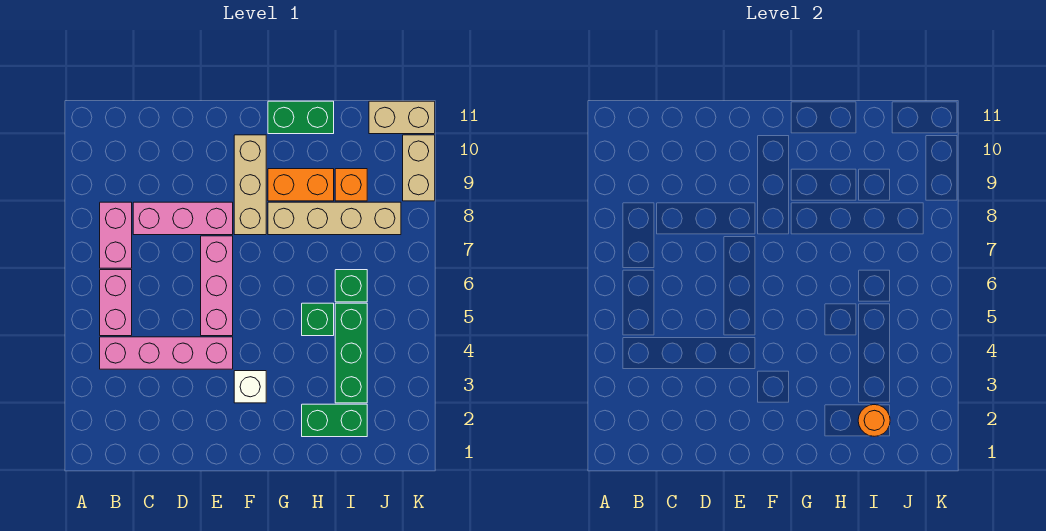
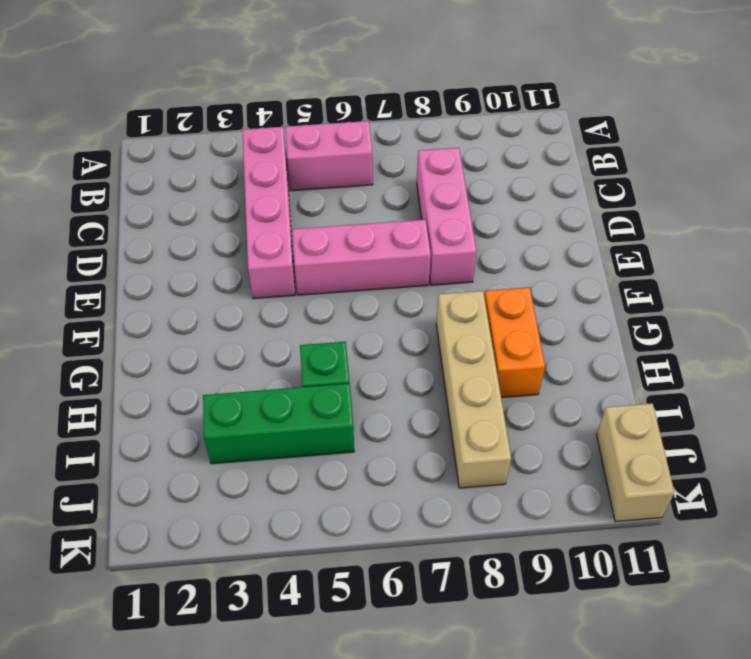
none -> pink brick B7:B8 level 1
none -> white brick F3 level 1
none -> tan brick F8:F10 level 1

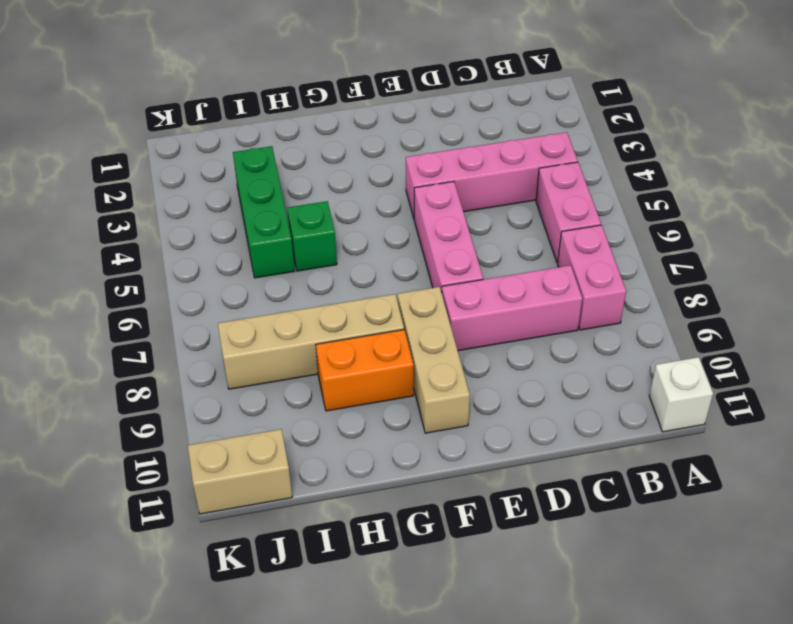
white brick A11 level 1 -> white brick F3 level 1
none -> green brick G11:H11 level 1
none -> green brick H2:I2 level 1
none -> green brick I6 level 1

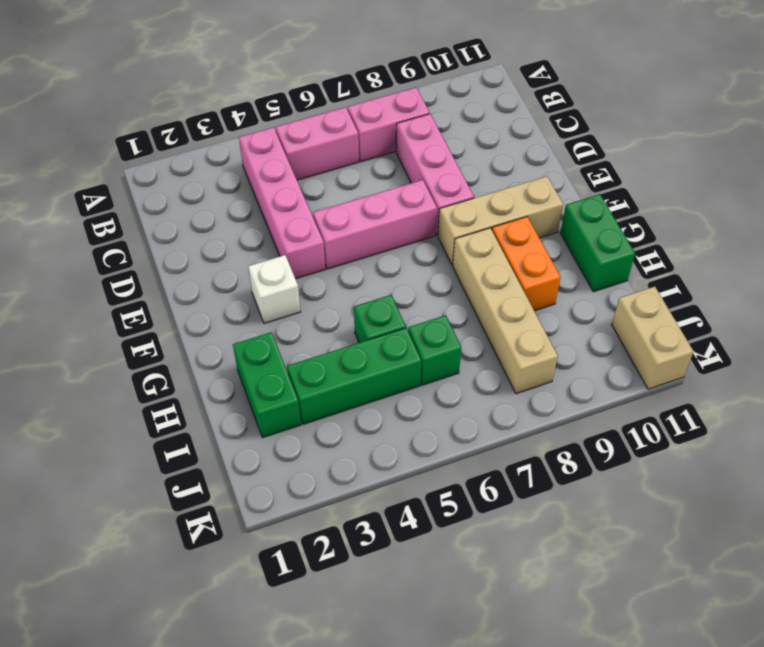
none -> orange brick I9 level 1
none -> tan brick K9:K10 level 1
none -> orange round brick I2 level 2

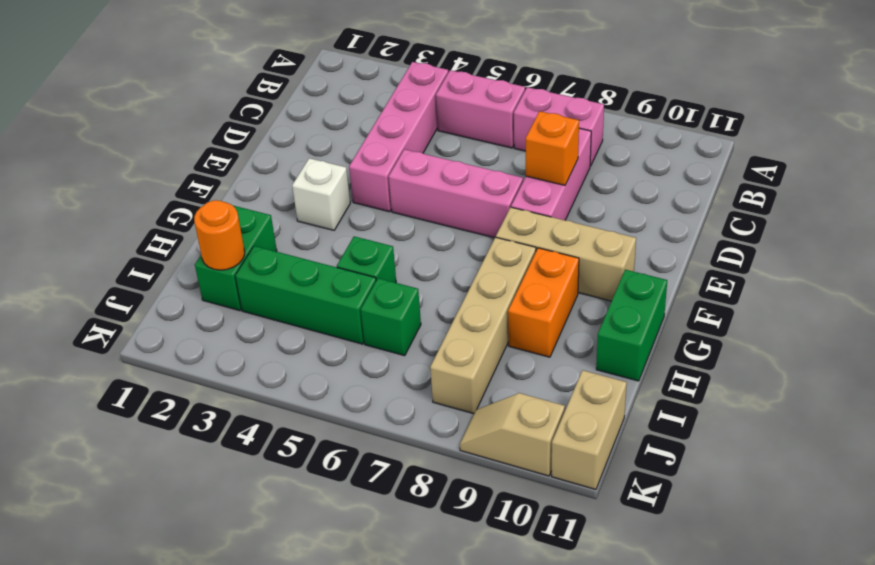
orange brick D8 level 2 -> orange brick I9 level 1
tan slope K9:K10 level 1 top 10 -> tan brick K9:K10 level 1

